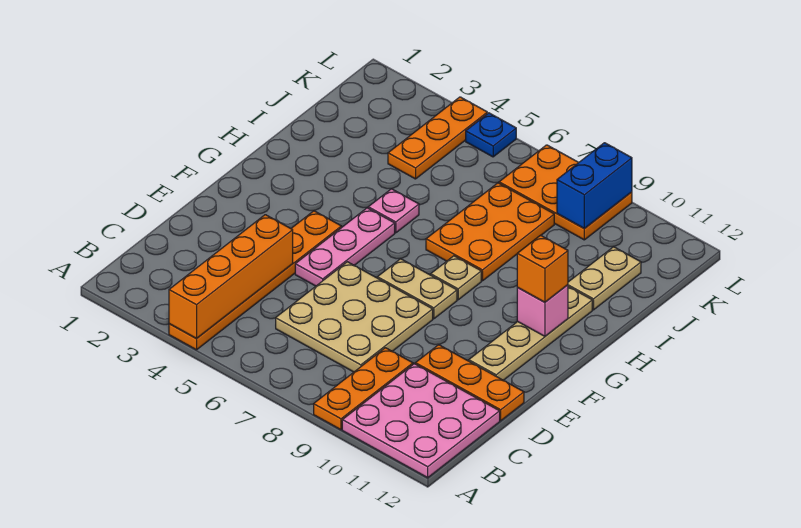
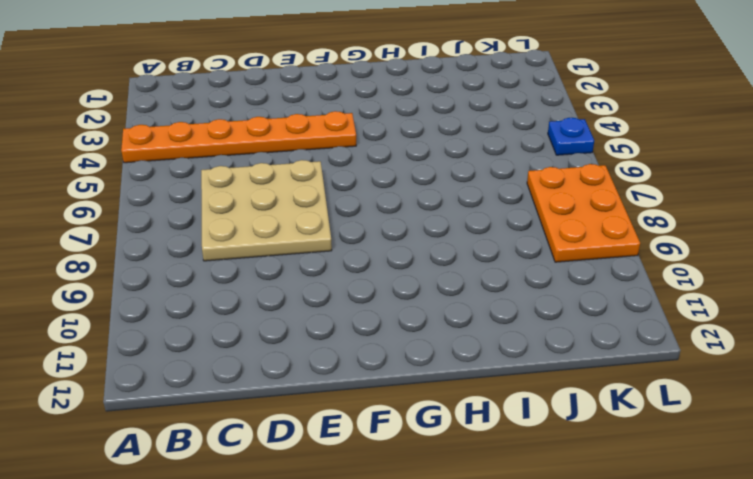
none -> orange plate A9:C9 level 1
none -> pink plate A10:C12 level 1
none -> orange plate D10:D12 level 1

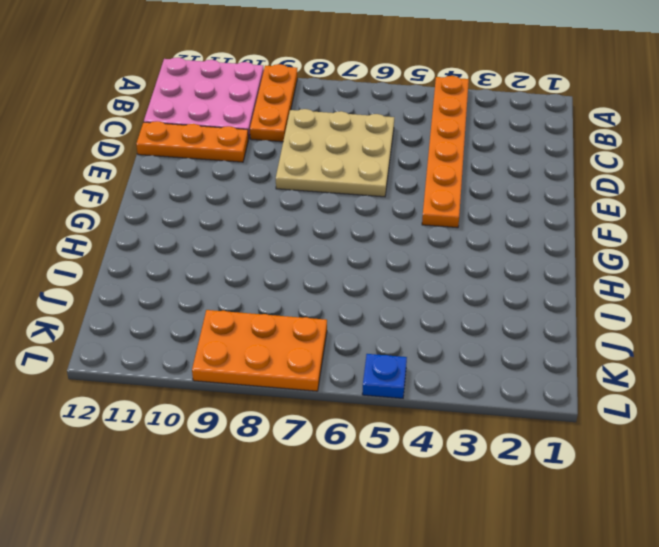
none -> pink plate E5:G5 level 1
none -> tan plate E11:H11 level 1
none -> tan plate F7:F8 level 1

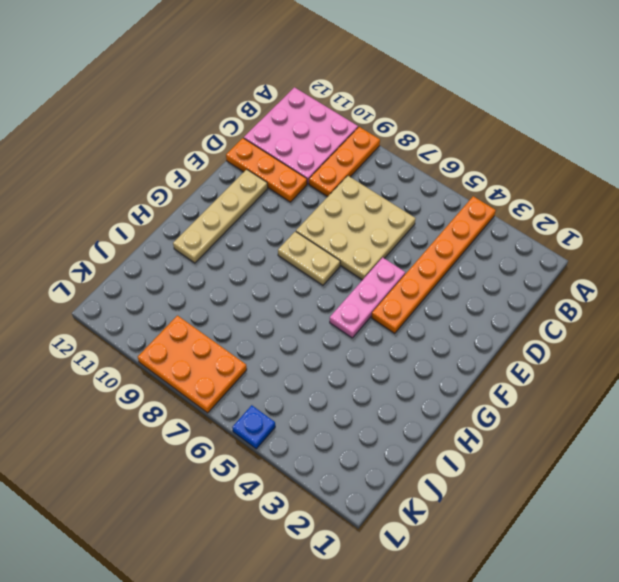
none -> tan plate G8 level 1
none -> pink plate H5 level 1
none -> orange plate H7:J8 level 1

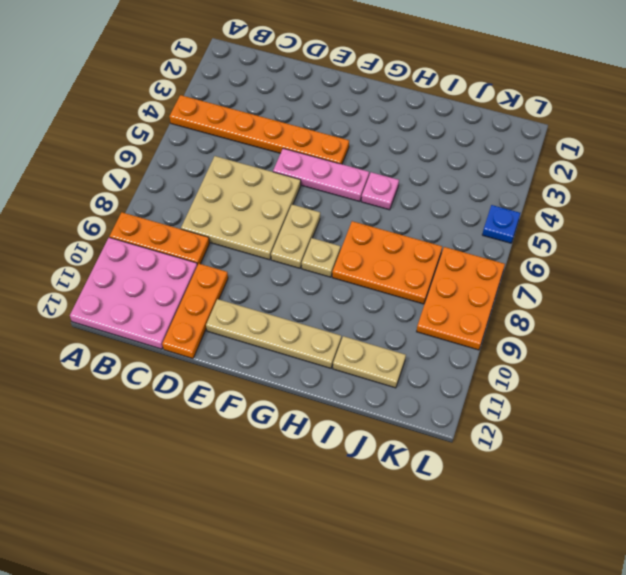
none -> orange plate J4:L4 level 1
none -> orange brick A4:D4 level 2
none -> pink brick G11 level 2

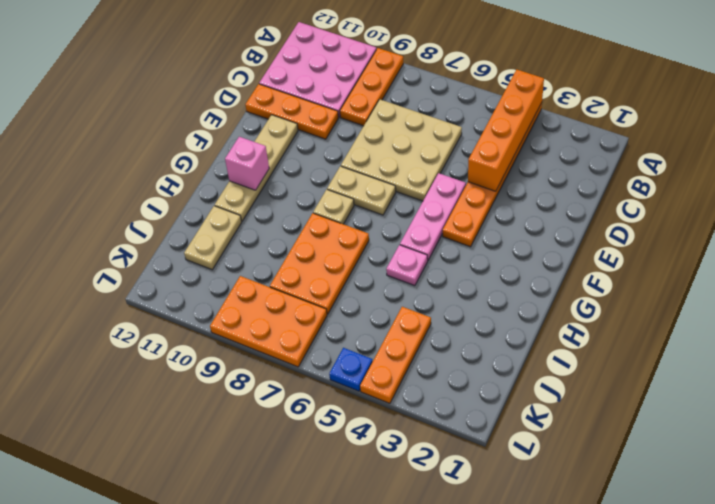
none -> blue brick K9:L9 level 2
none -> orange brick G11 level 3

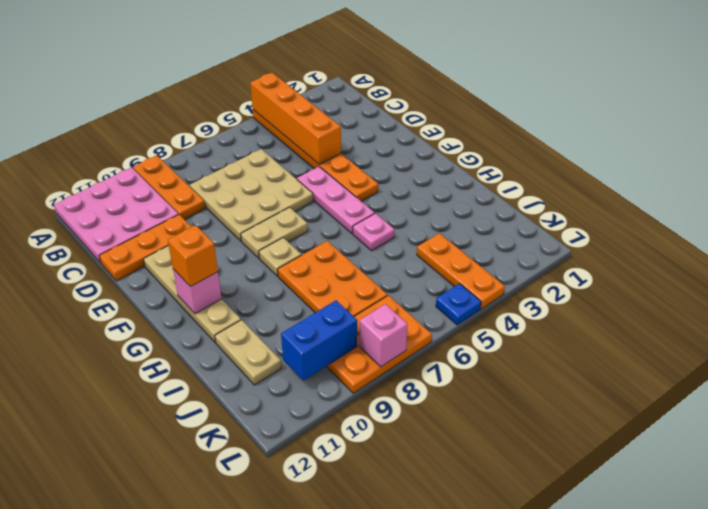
blue brick K9:K10 level 2 -> blue brick K9:L9 level 2
pink brick L8 level 2 -> none

